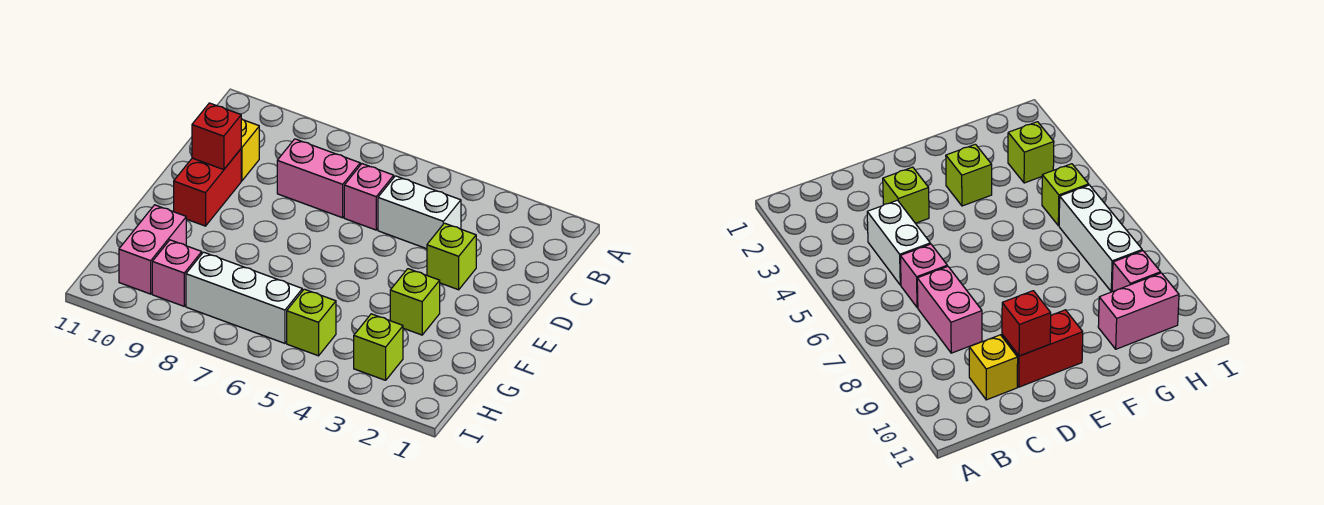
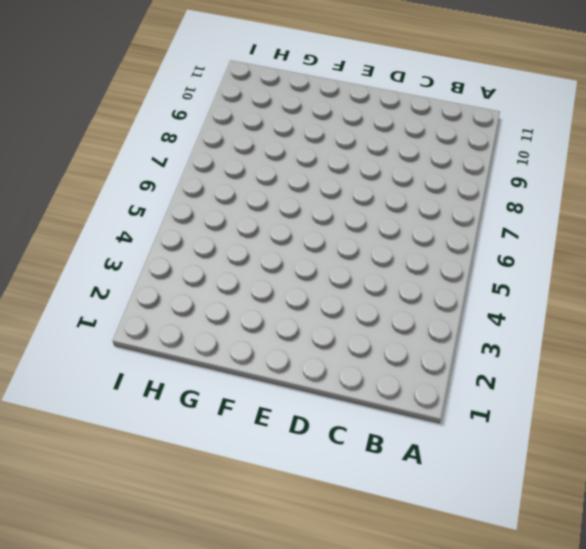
none -> white brick C4:C5 level 1
none -> pink brick C6 level 1
none -> pink brick C7:C8 level 1

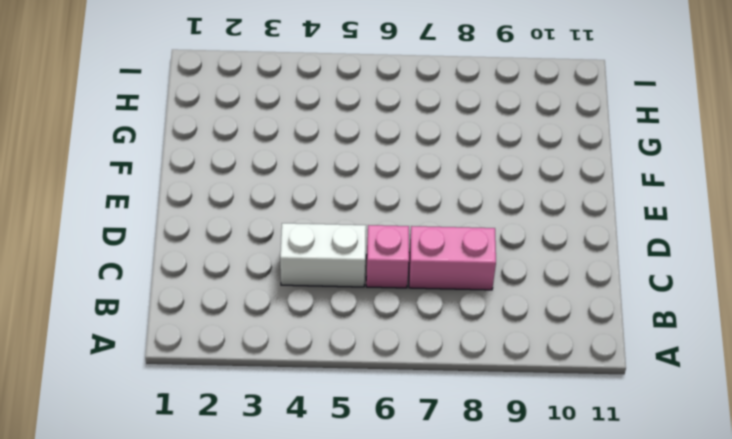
none -> yellow brick C10 level 1
none -> lime brick D3 level 1
none -> red brick D10:E10 level 1

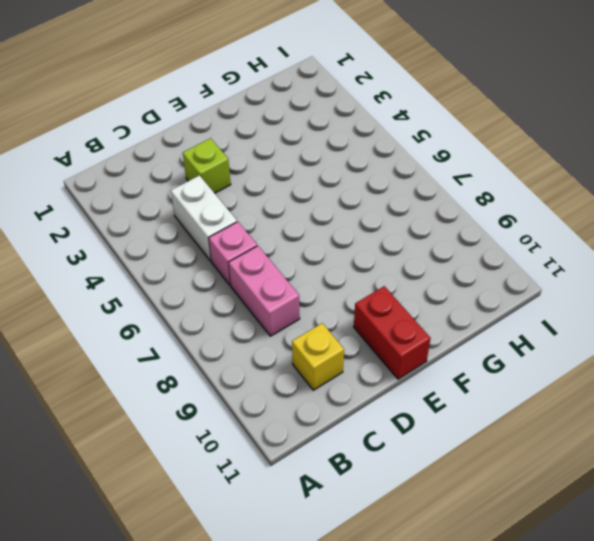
red brick E10:E11 level 1 -> red brick D10:E10 level 1
none -> lime brick F3 level 1
none -> pink brick G10:H10 level 1
none -> lime brick H3 level 1

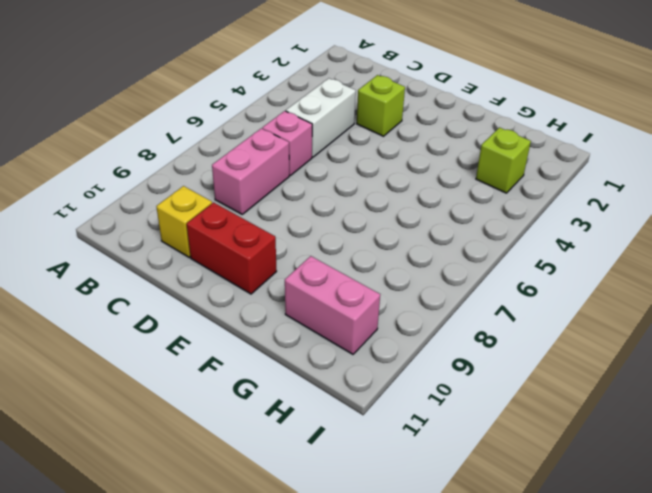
none -> lime brick F3 level 1
none -> lime brick H5 level 1
none -> white brick H6:H8 level 1

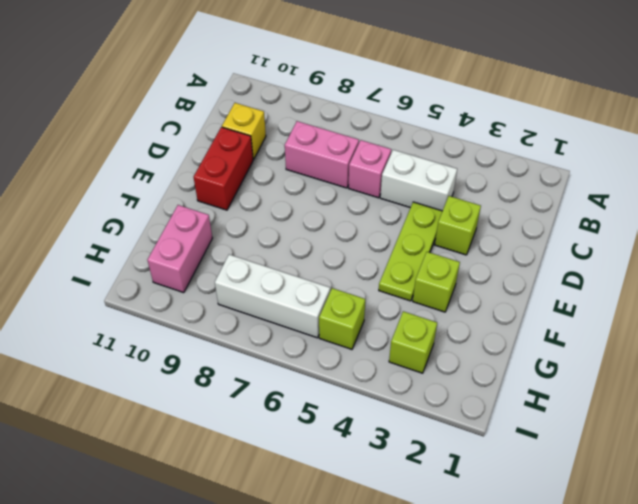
lime plate D4:F4 level 1 -> none
none -> pink brick H9 level 1
none -> red brick D10 level 2

